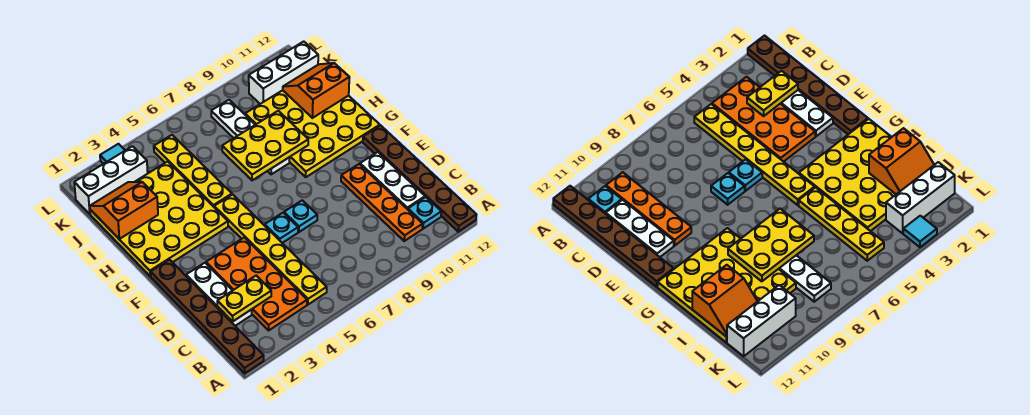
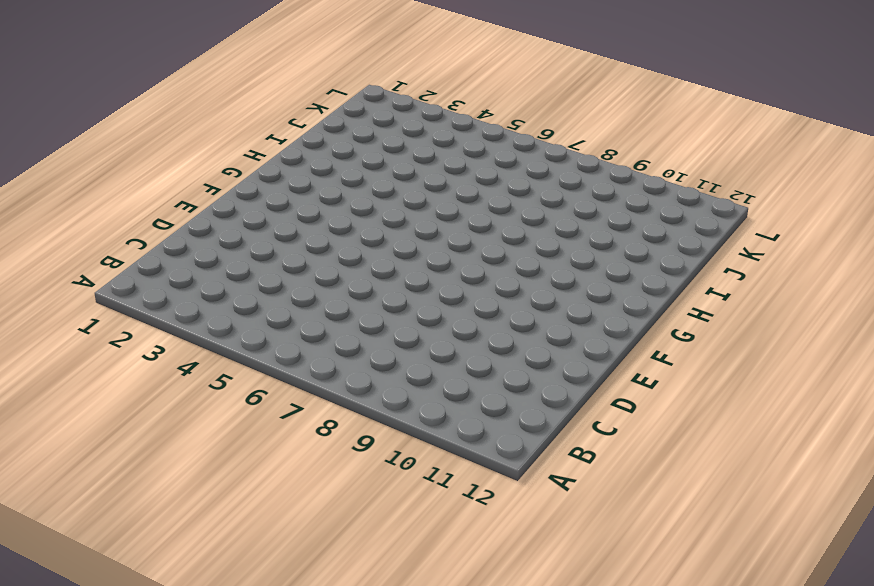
none -> brown plate A1:F1 level 1
none -> brown plate A12:F12 level 1
none -> orange plate B3:E4 level 1

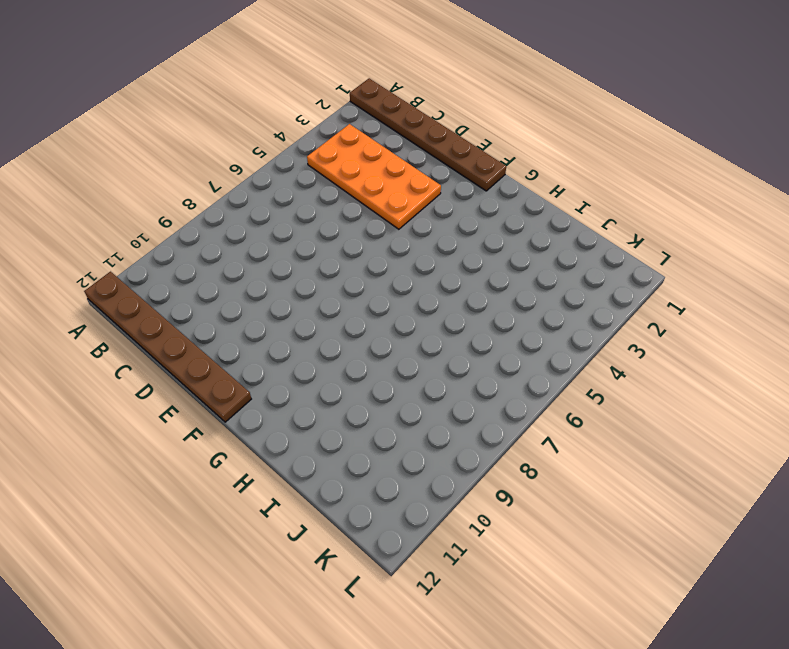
none -> yellow plate B5:G5 level 1
none -> orange plate B10:E10 level 1
none -> cyan plate B11 level 1

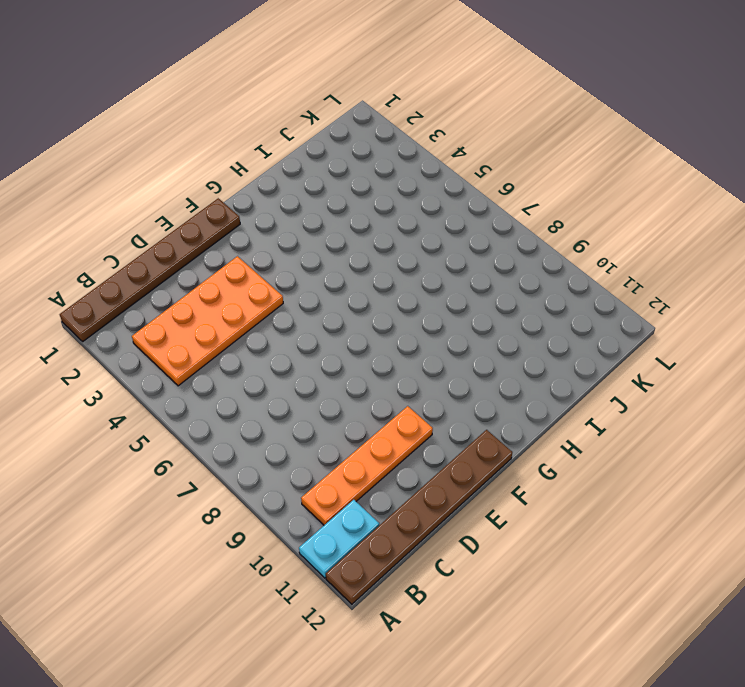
cyan plate A11:B11 level 1 -> cyan plate B11 level 1
none -> yellow plate B5:G5 level 1
none -> white plate C2:E2 level 1
none -> white plate C11:E11 level 1

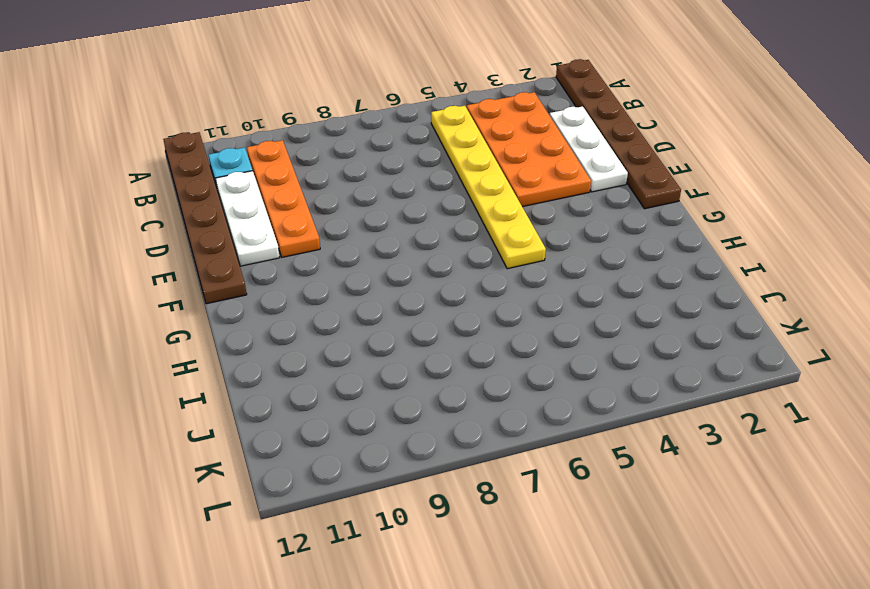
none -> cyan plate E6 level 1
none -> cyan plate E7 level 1
none -> yellow plate G1:J4 level 1

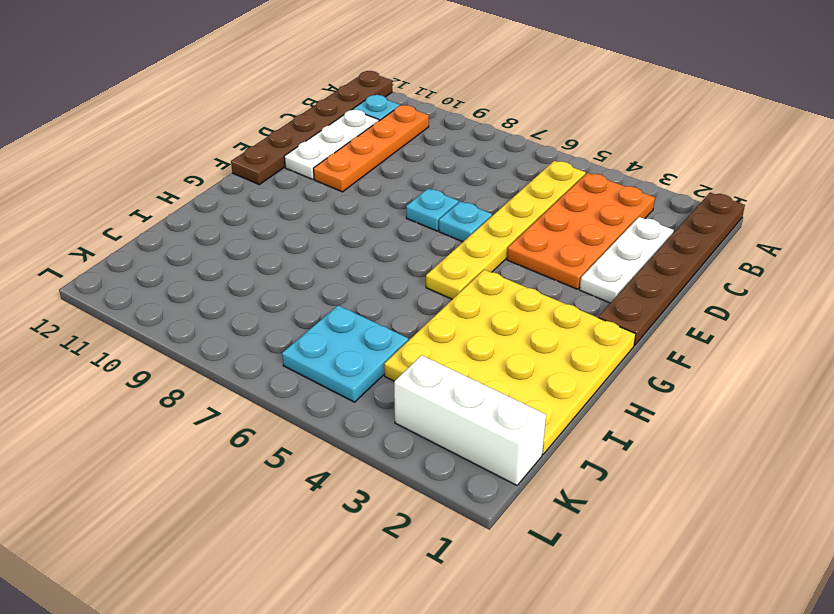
cyan plate J5:K6 level 1 -> yellow plate H5:K5 level 1
none -> yellow plate G9:J12 level 1
none -> white plate H8:K8 level 1
none -> white brick K10:K12 level 1

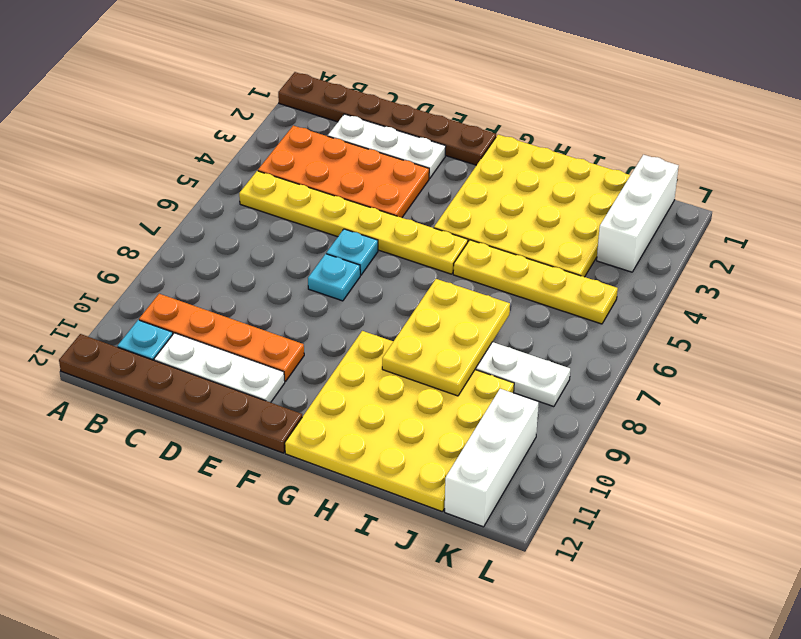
none -> cyan tile L3 level 1
none -> yellow plate C2:C3 level 2
none -> orange slope I1:J2 level 2 top I

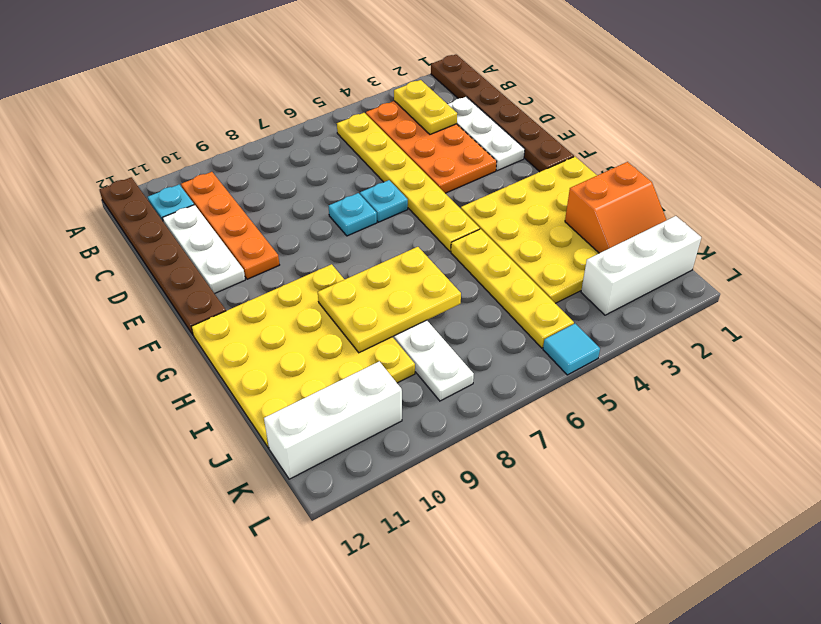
yellow plate B3:C3 level 2 -> yellow plate C2:C3 level 2
cyan tile L5 level 1 -> cyan tile L3 level 1
none -> orange slope I11:J12 level 2 top I

